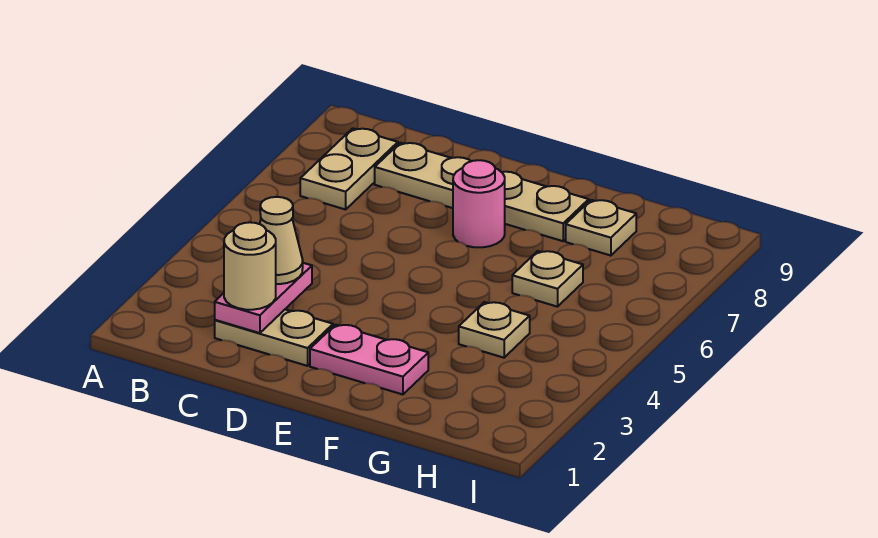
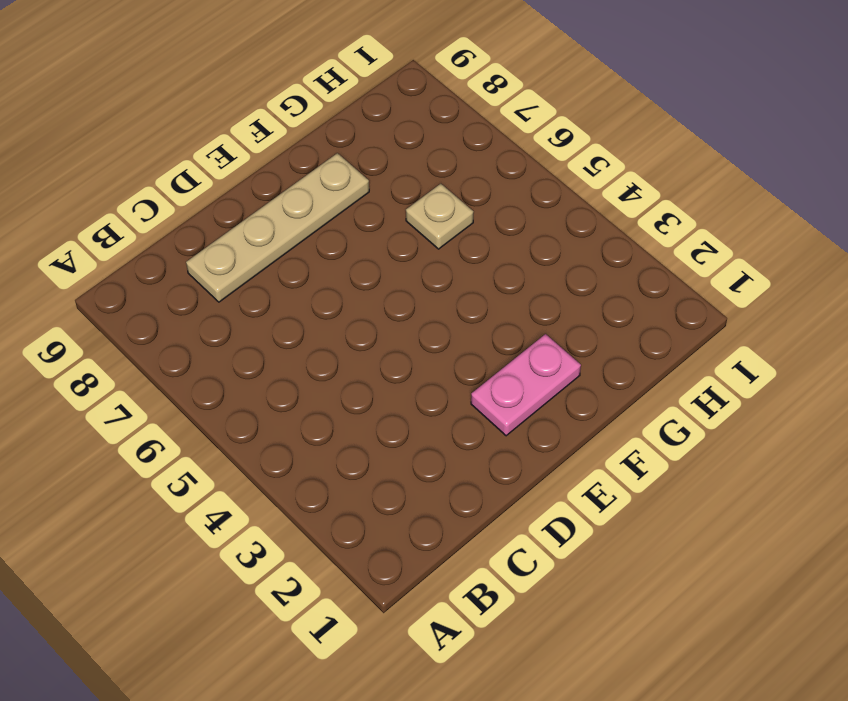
none -> tan plate B7:B8 level 1
none -> tan plate C2:D2 level 1

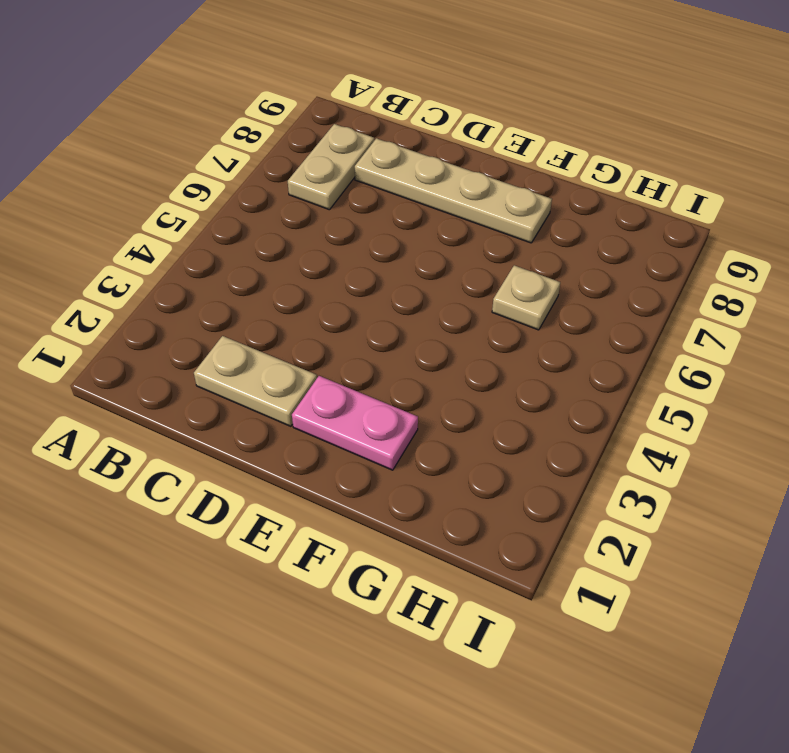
none -> pink round brick E7 level 1
none -> tan plate G4 level 1

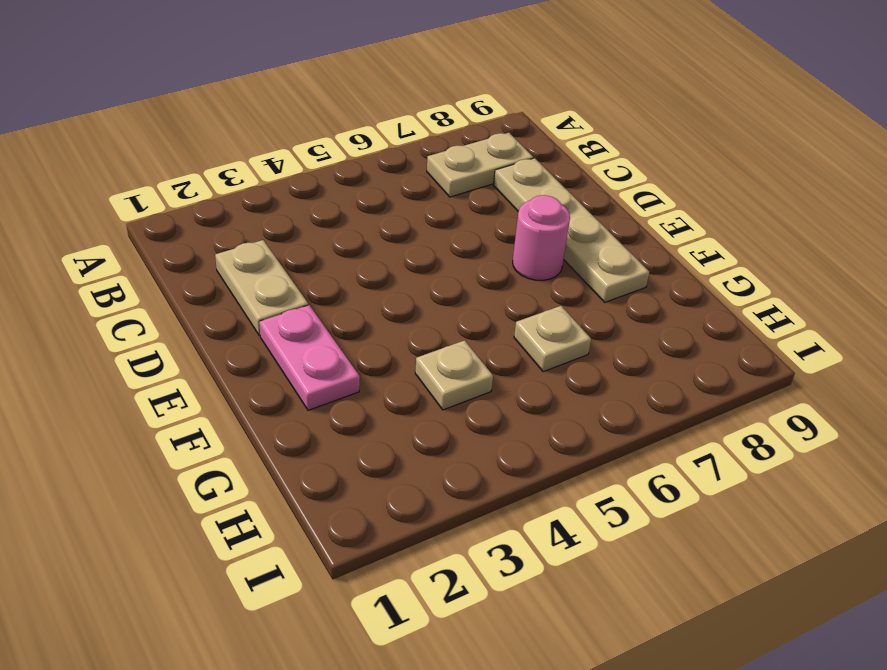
none -> tan plate G8 level 1
none -> pink plate C2:C3 level 2

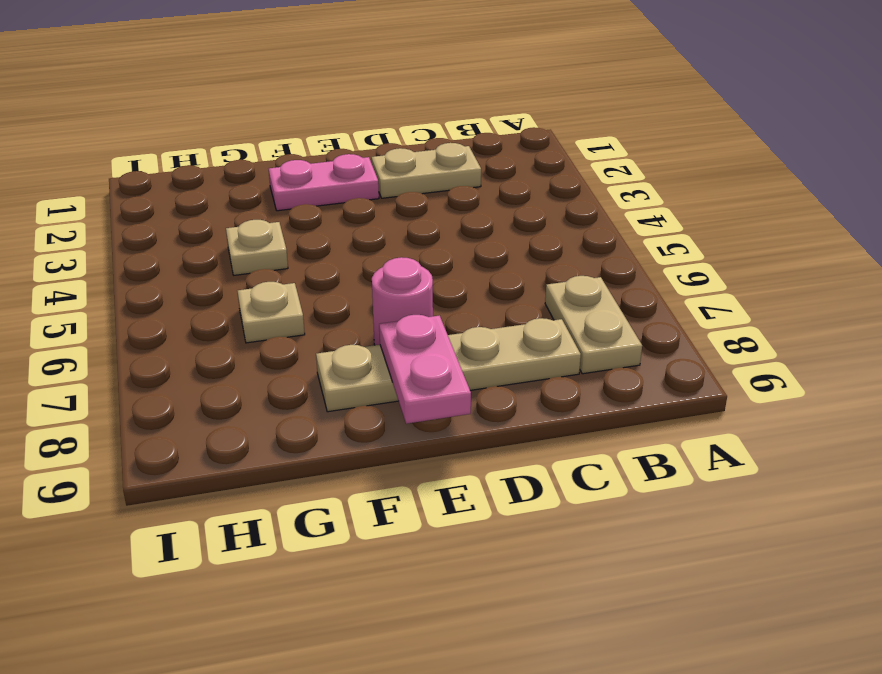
pink plate E8:E9 level 2 -> pink plate C2:C3 level 2
none -> tan plate G8 level 1
none -> tan round brick C2 level 3

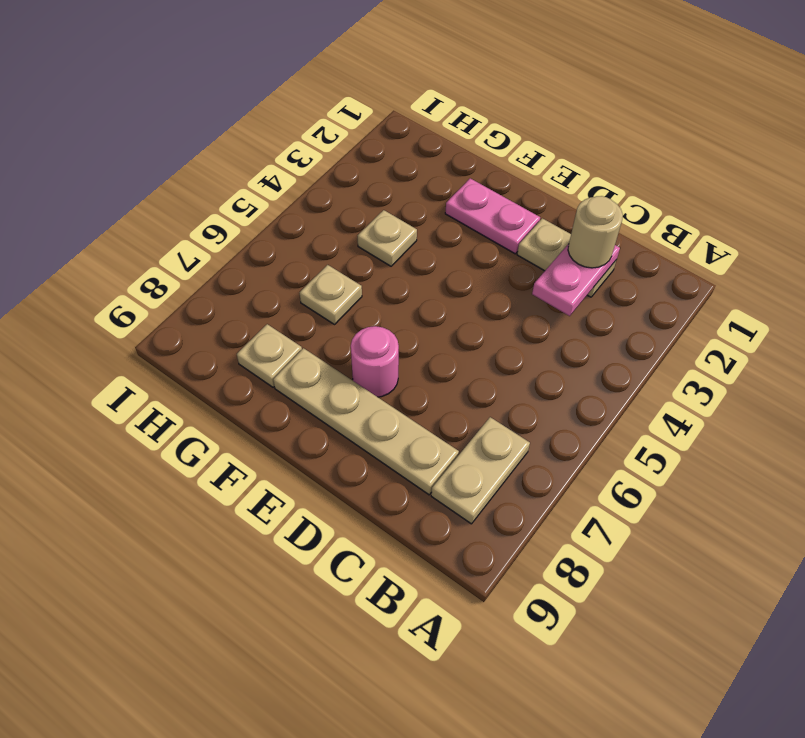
none -> tan cone C3 level 3

